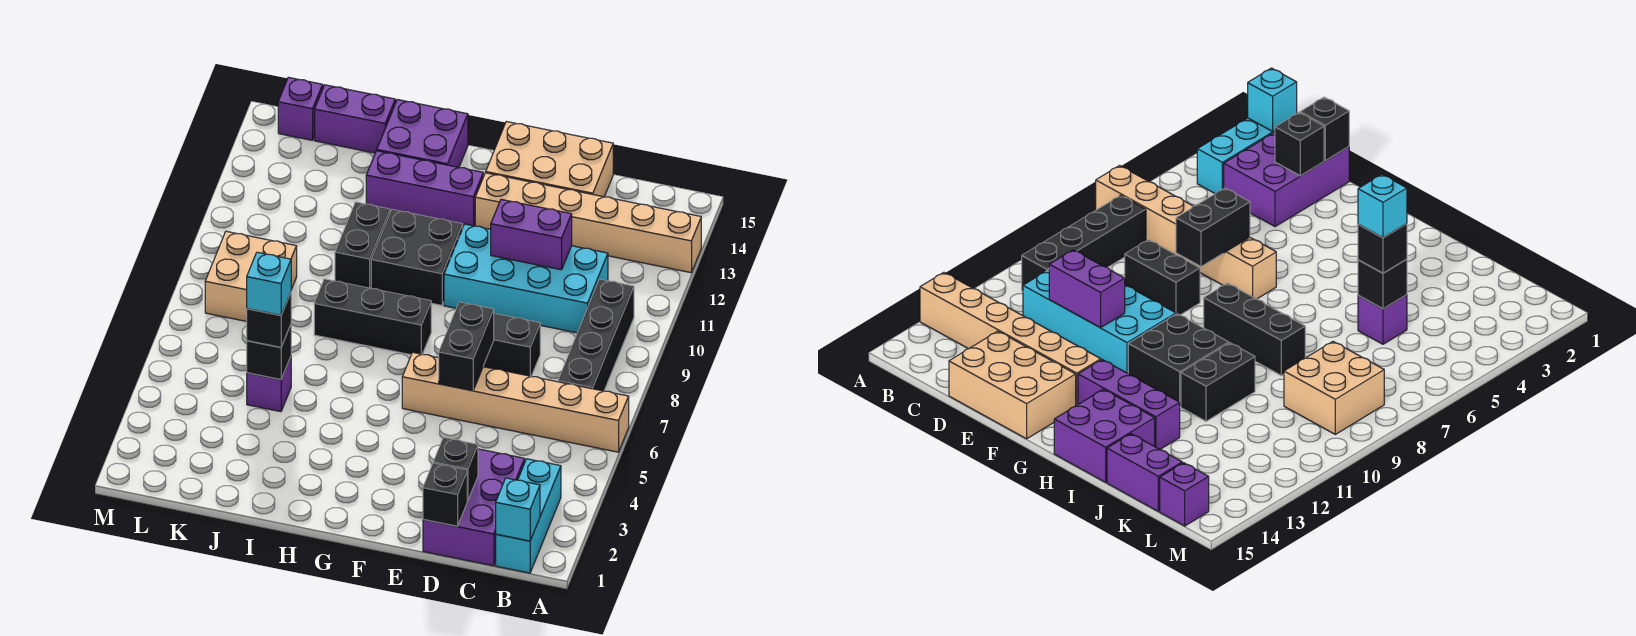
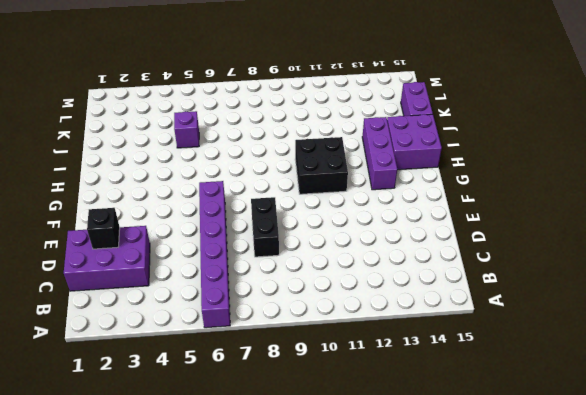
purple brick A6:F6 level 1 -> tan brick A6:F6 level 1
none -> tan brick A13:F13 level 1
none -> cyan brick B1:B3 level 1
none -> black brick B7:B10 level 1

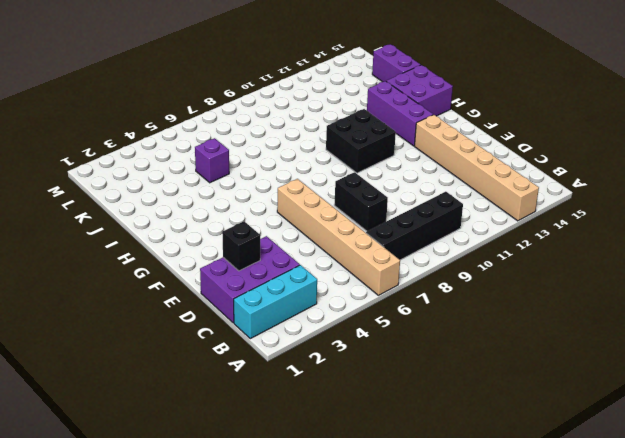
none -> cyan brick C10:F11 level 1
none -> tan brick D14:F15 level 1
none -> black brick G8:I8 level 1

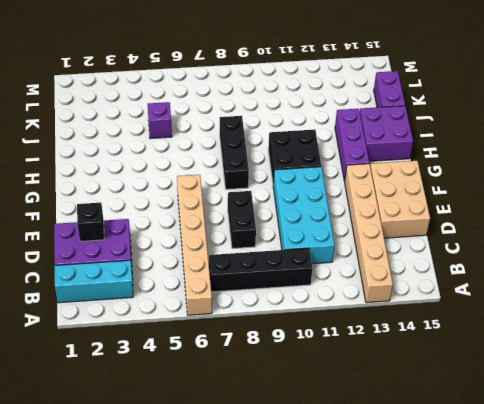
none -> black brick I10:I11 level 1
none -> tan brick K8:L9 level 1
none -> purple brick L15 level 1

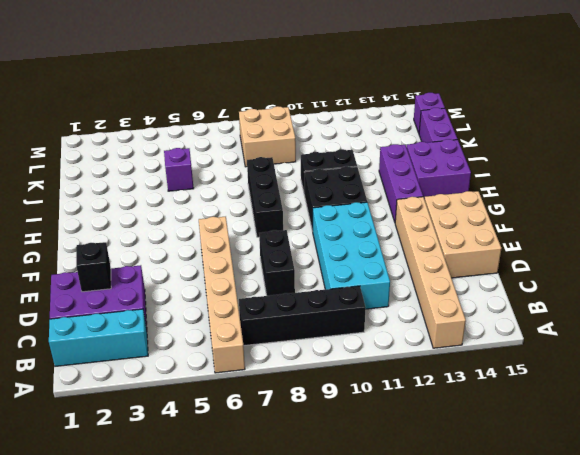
none -> cyan brick B1 level 2
none -> black brick D1 level 2
none -> purple brick D11:E11 level 2

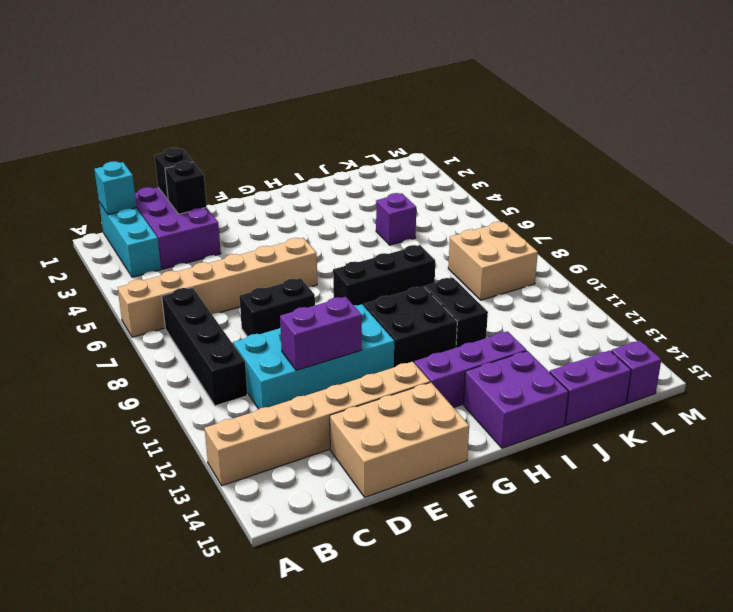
none -> black brick E6:E7 level 2
none -> black brick J5 level 2
none -> black brick J5 level 3

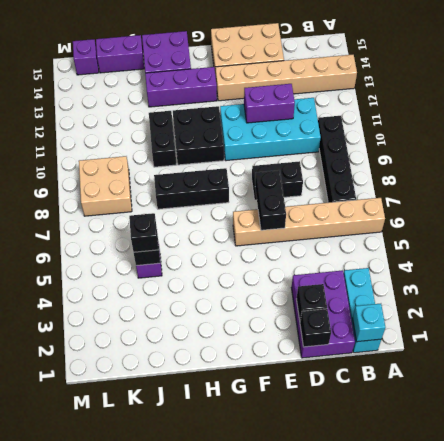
none -> cyan brick J5 level 4

